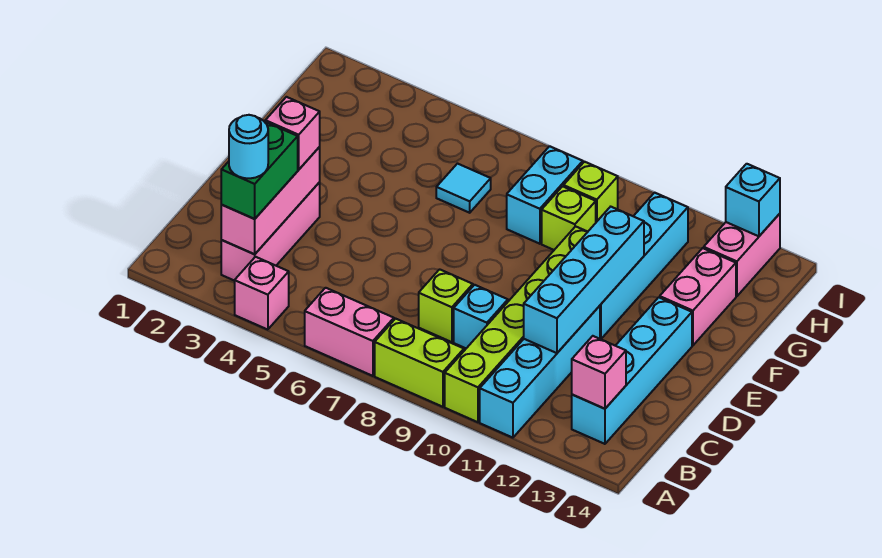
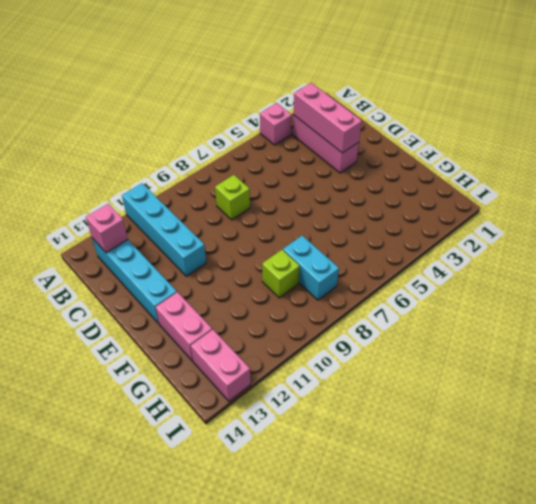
none -> pink brick A6:A7 level 1
none -> lime brick A8:A9 level 1
none -> lime brick A10:F10 level 1

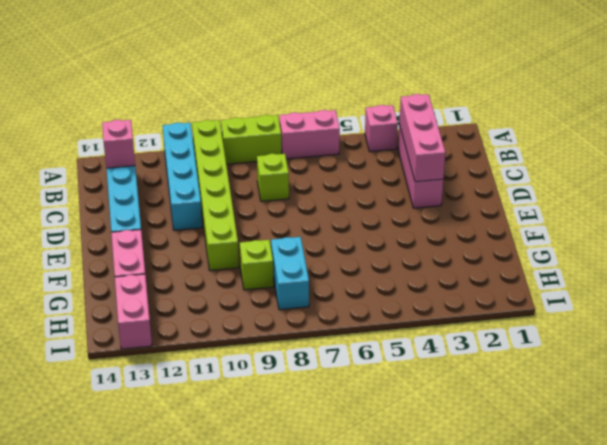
none -> cyan brick C9 level 1
none -> cyan brick E11:H11 level 1
none -> cyan tile G6 level 1

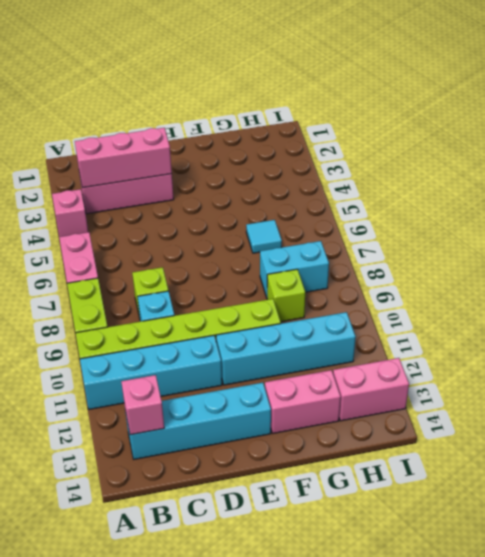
none -> lime brick H9 level 1
none -> cyan brick C11:F11 level 2
none -> cyan brick I13 level 2

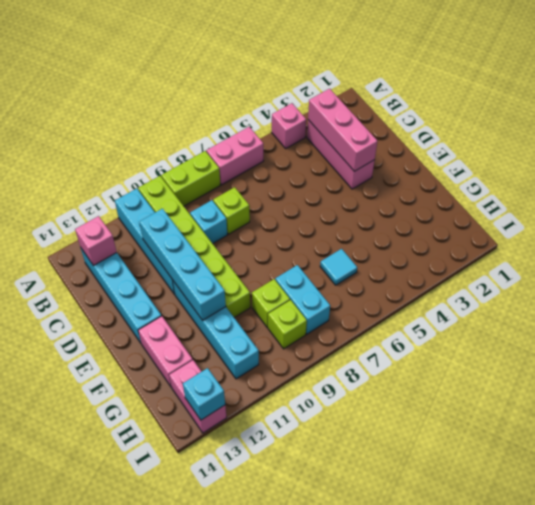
none -> green brick B3:C3 level 3
none -> pink brick D3 level 3
none -> cyan round brick B3 level 4

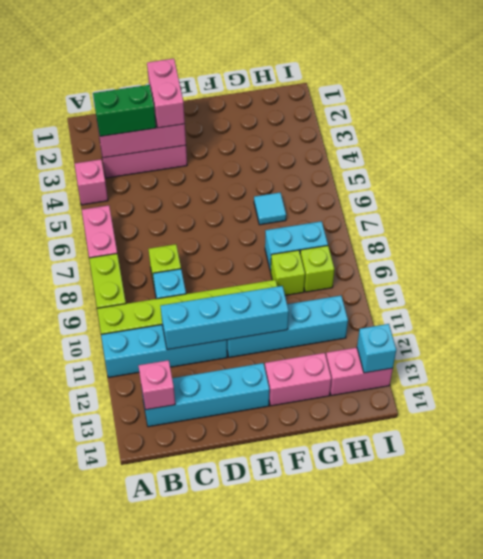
pink brick D2:D3 level 3 -> pink brick D3 level 3
none -> cyan round brick B3 level 4

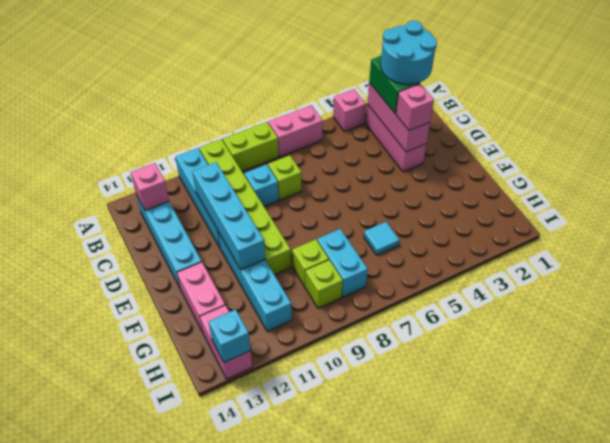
cyan round brick B2:C3 level 4 -> cyan round brick B3 level 4

